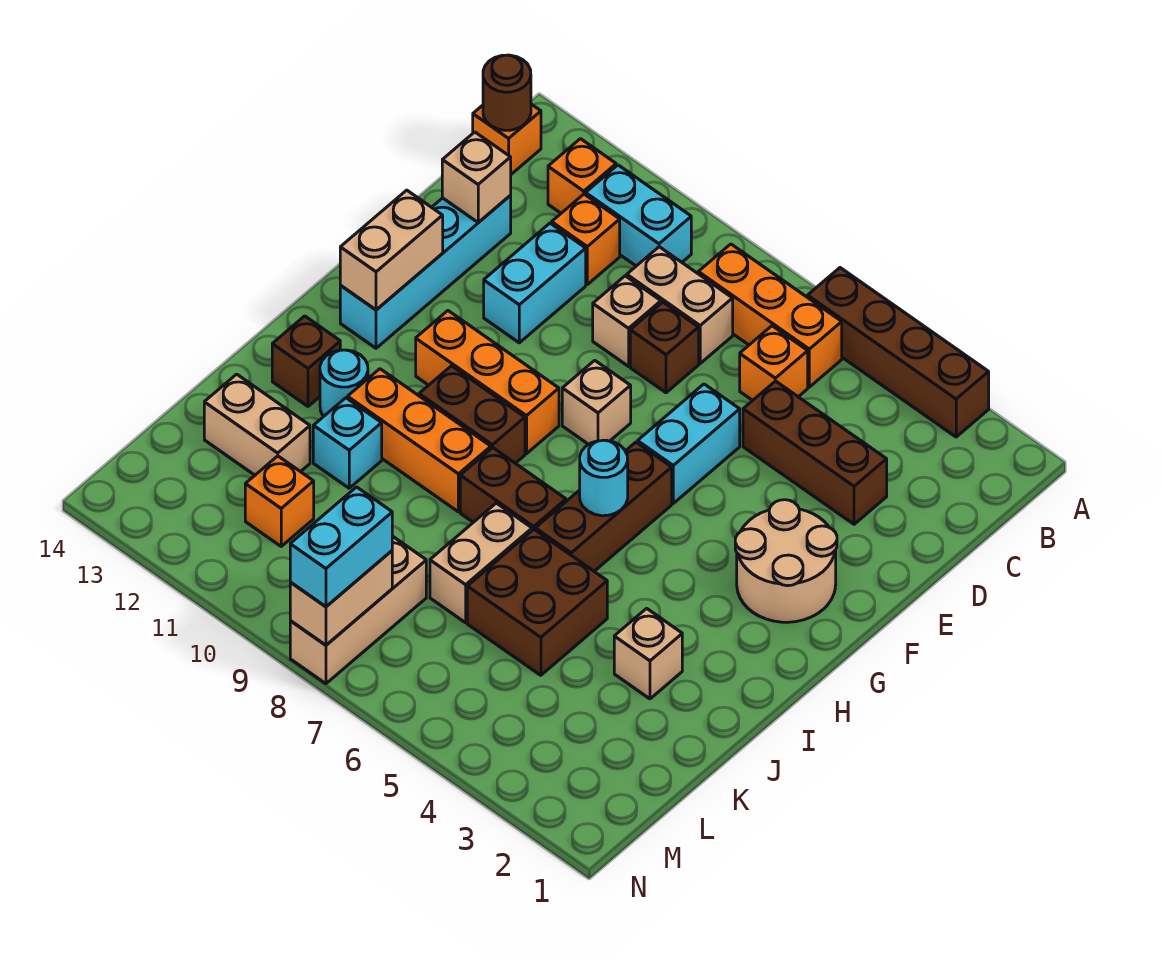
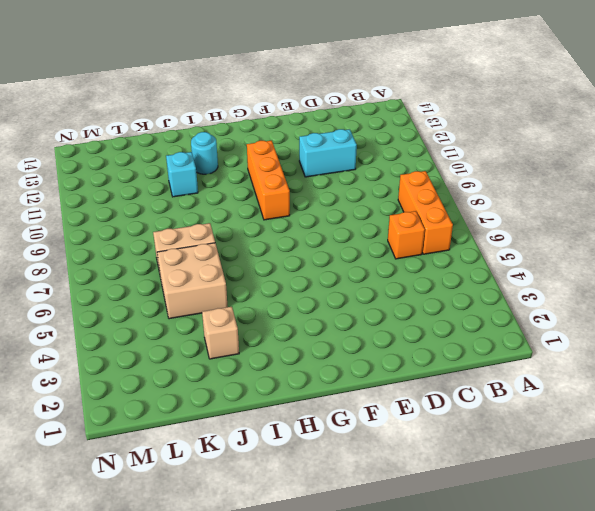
tan brick J5:K6 level 1 -> brown brick J5:K6 level 1
none -> brown brick A3:A6 level 1
none -> cyan brick B10:B11 level 1
none -> orange brick B12 level 1
none -> orange brick B14 level 1

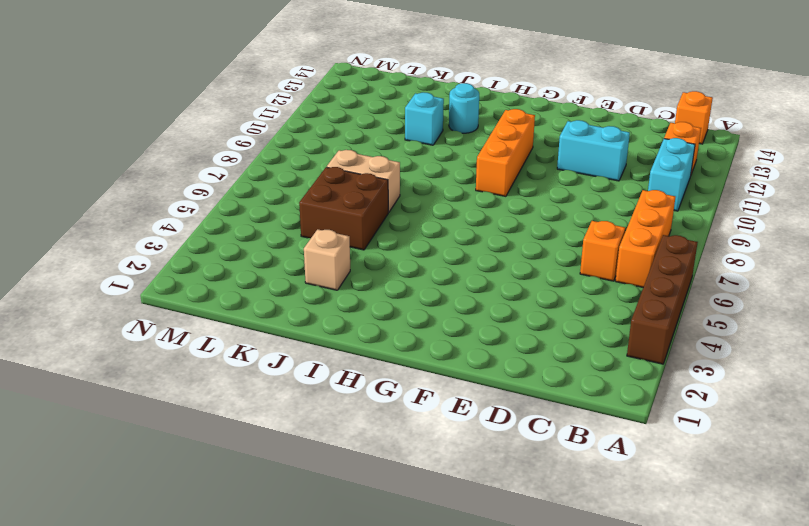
none -> tan brick C8:C9 level 1
none -> orange brick C11 level 1
none -> brown brick D3:D5 level 1
none -> brown brick D8 level 1

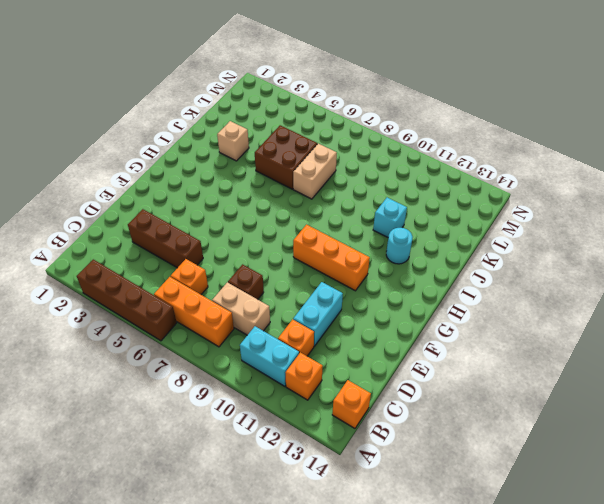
none -> tan brick D9 level 1
none -> cyan brick D13:G13 level 1
none -> cyan brick E6:F6 level 1
none -> tan round brick F2:G3 level 1

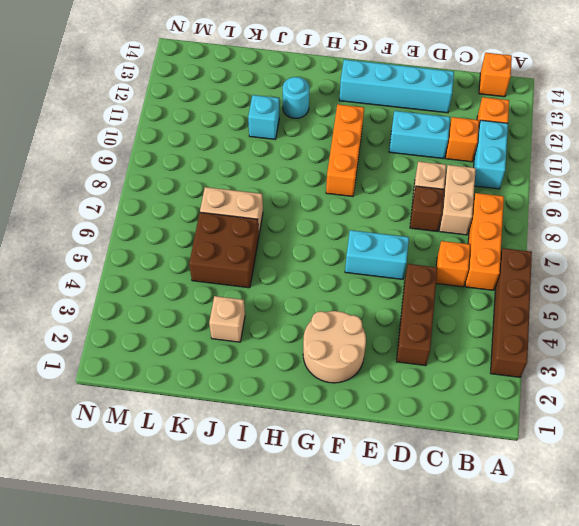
none -> tan brick F8 level 1
none -> brown brick G6:I6 level 1
none -> brown brick H9:H10 level 1
none -> brown brick I7:I8 level 1

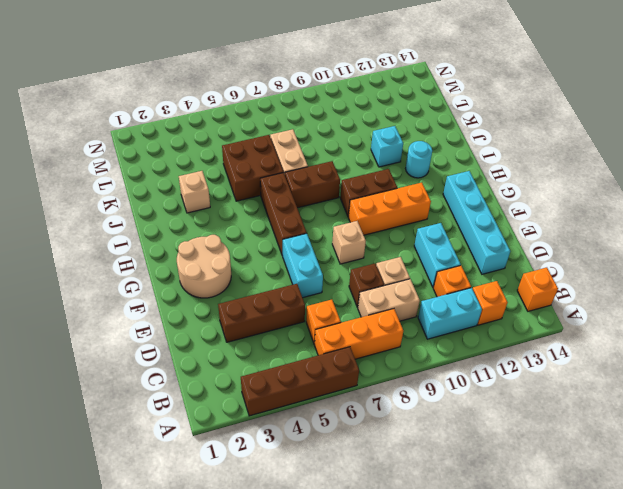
none -> orange brick I9:I11 level 1
none -> brown brick I13 level 1
none -> tan brick K12:K13 level 1
none -> tan brick L8:N8 level 1

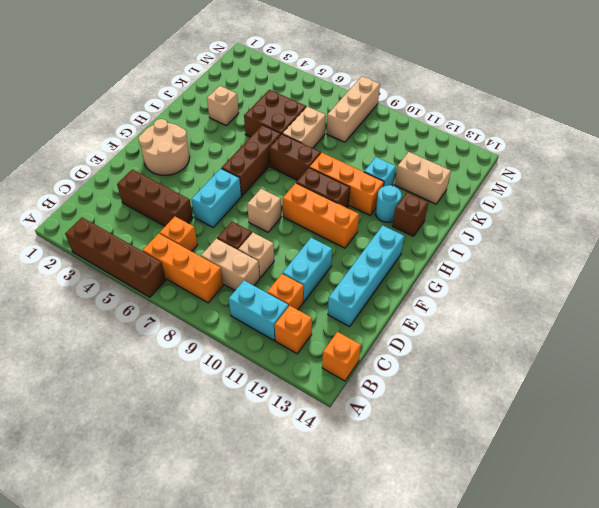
none -> orange brick L11 level 1
none -> brown round brick B14 level 2
none -> tan brick D13 level 2
none -> tan brick F13:G13 level 2

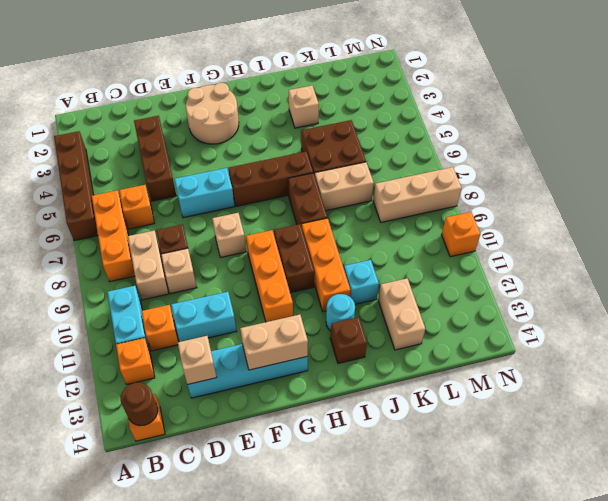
orange brick N10 level 1 -> orange brick L11 level 1
none -> cyan round brick H6 level 2
none -> tan brick M8:N8 level 2
none -> cyan brick M8:N8 level 3

